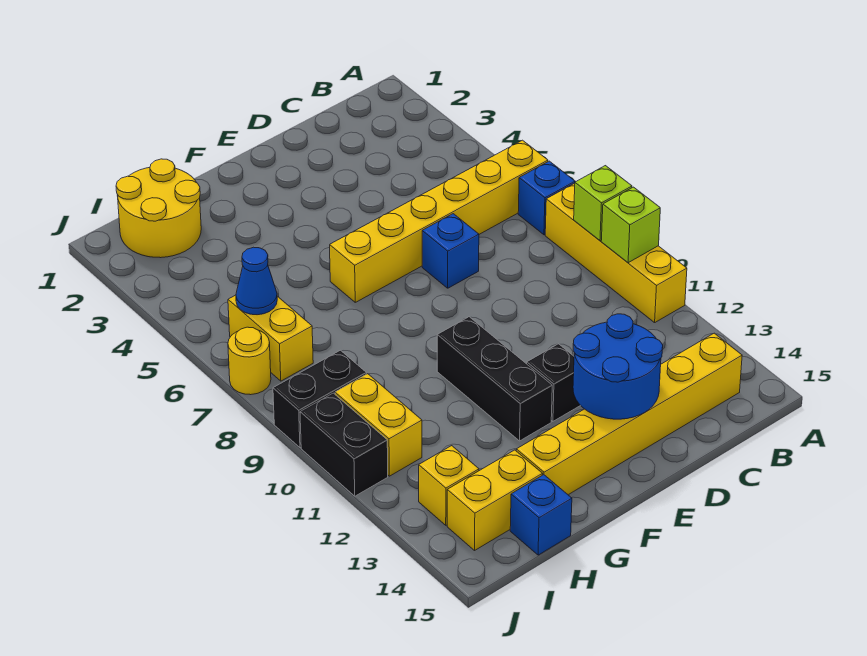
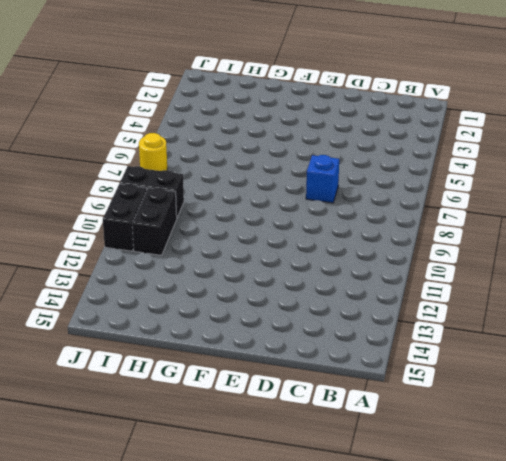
black brick I10:I11 level 1 -> yellow brick I10:I11 level 1
none -> yellow brick A6:F6 level 1
none -> blue brick A7 level 1
none -> yellow brick A8:A11 level 1

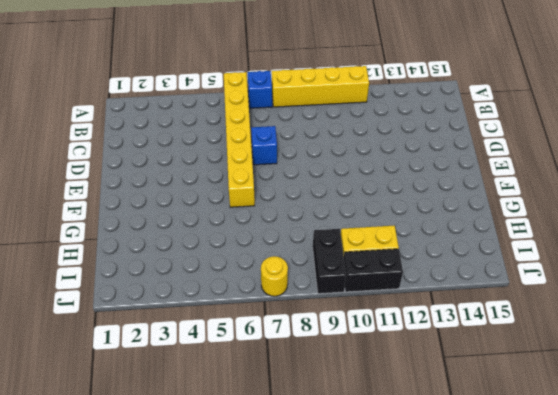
none -> yellow brick B14:G14 level 1
none -> black brick E12 level 1
none -> black brick F10:F12 level 1

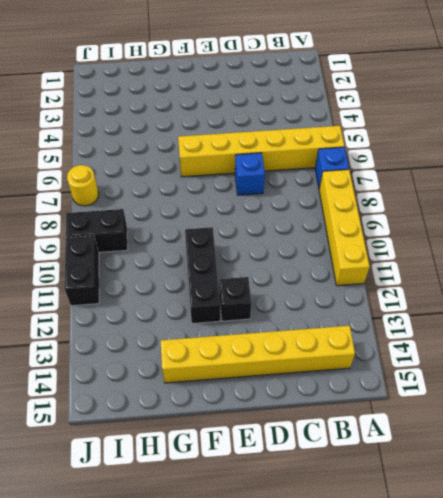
none -> yellow round brick H1:I2 level 1
none -> yellow brick H14:I14 level 1
none -> blue brick H15 level 1

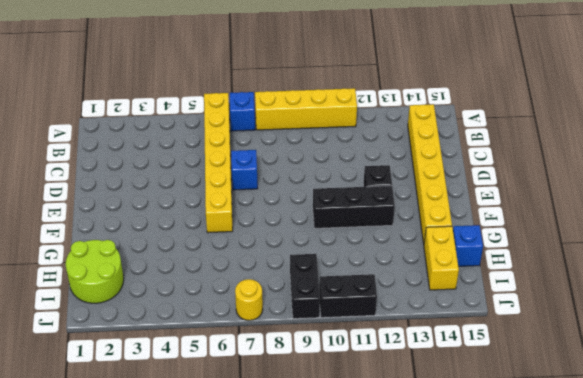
lime round brick H1:I2 level 1 -> yellow round brick H1:I2 level 1
none -> yellow brick I6:I7 level 1
none -> yellow brick I10:I11 level 1
none -> yellow brick I13 level 1

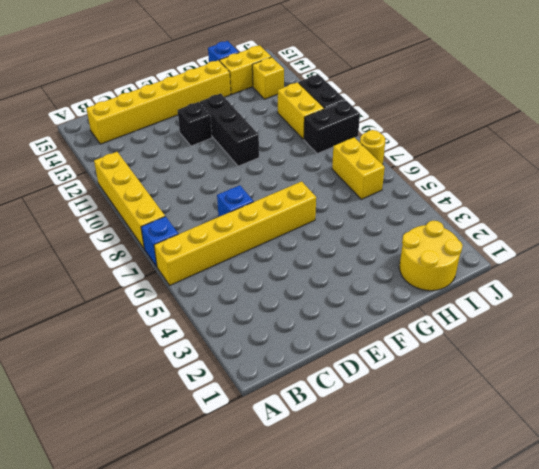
none -> lime brick A9 level 2
none -> lime brick A10 level 2
none -> blue round brick D13:E14 level 2

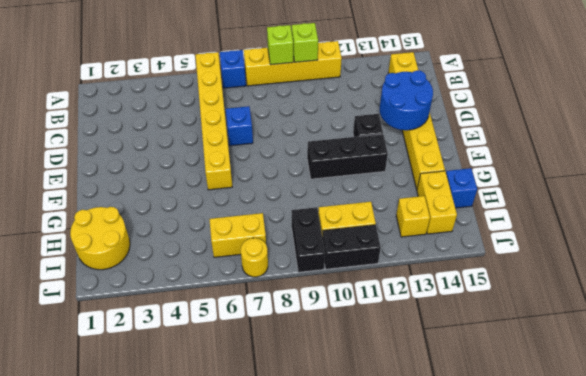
none -> blue cone I6 level 2

